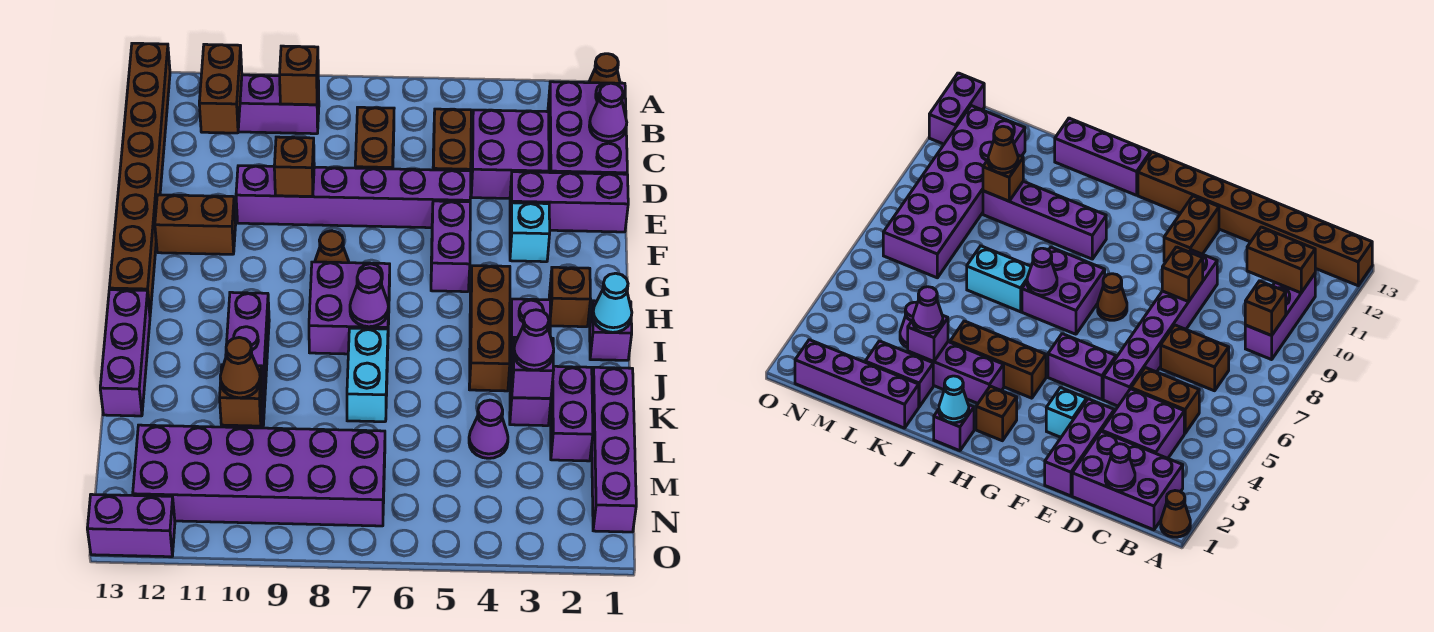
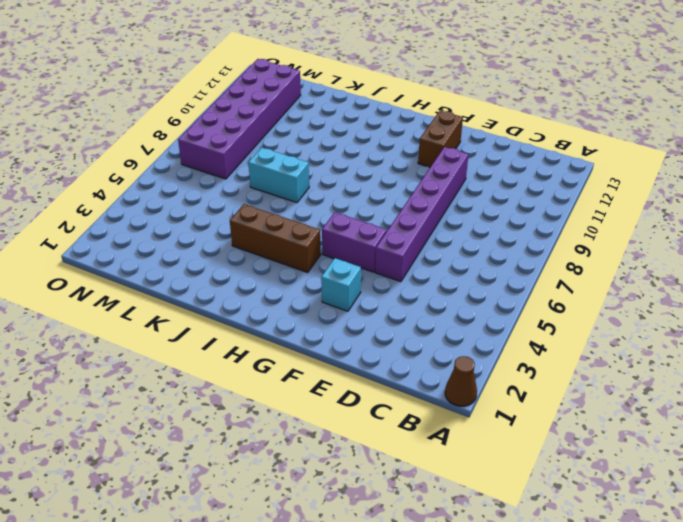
none -> brown brick A13:H13 level 1
none -> purple brick B1:D2 level 1
none -> purple brick B9:B11 level 1
none -> purple brick C3:D4 level 1

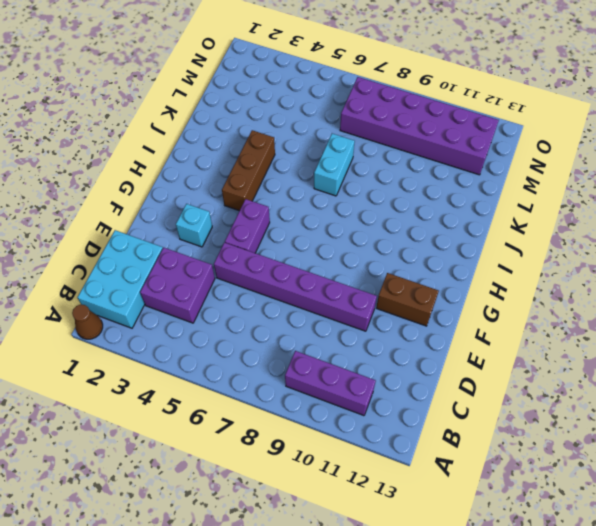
cyan brick B1:D2 level 1 -> purple brick B1:D2 level 1
none -> brown brick A13:H13 level 1
none -> brown brick C5:D5 level 1
none -> brown brick C7:D7 level 1
none -> purple brick E1:E3 level 1

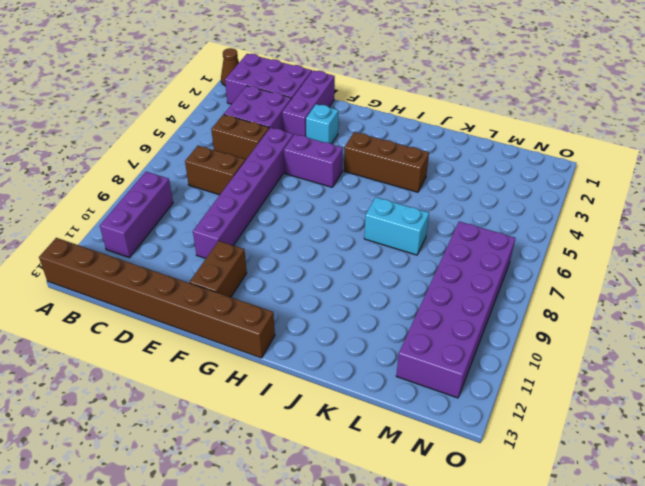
none -> brown cone G8 level 1
none -> brown brick H2 level 1
none -> purple brick H7:I8 level 1
none -> purple brick I1 level 1

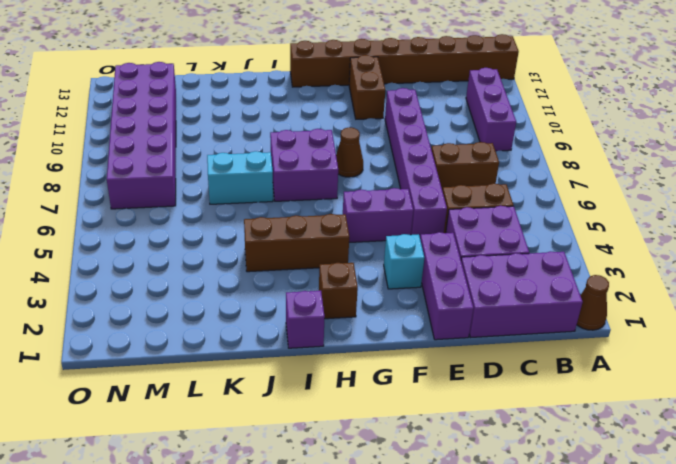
none -> purple brick I3:K3 level 1
none -> purple brick I10:L10 level 1
none -> purple brick I13:K13 level 1
none -> purple brick K1:N1 level 1

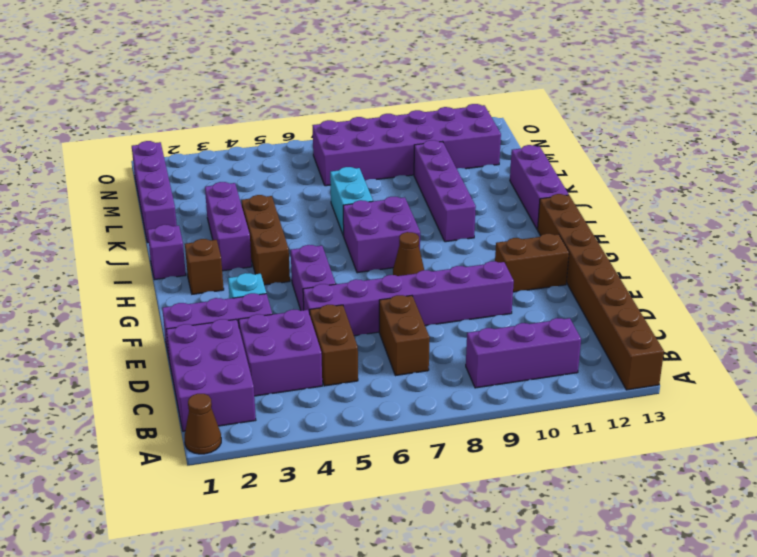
none -> purple brick K2:L2 level 1
none -> purple cone L4 level 1
none -> purple brick O12:O13 level 1
none -> brown brick B9 level 2

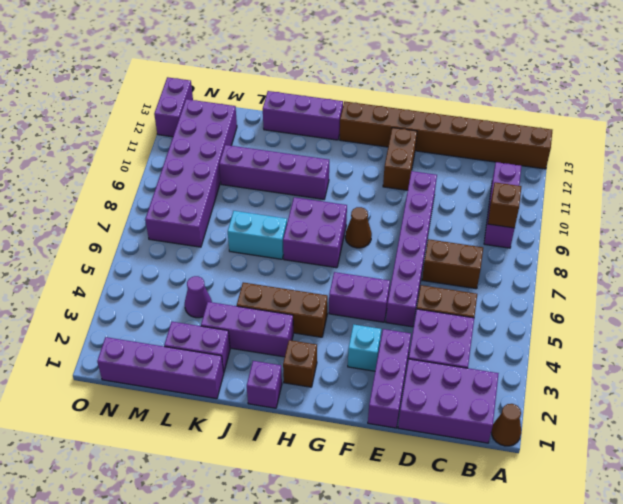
none -> brown brick B11:C11 level 2
none -> purple cone C1 level 2
none -> brown brick E9 level 2
none -> cyan cone I1 level 2

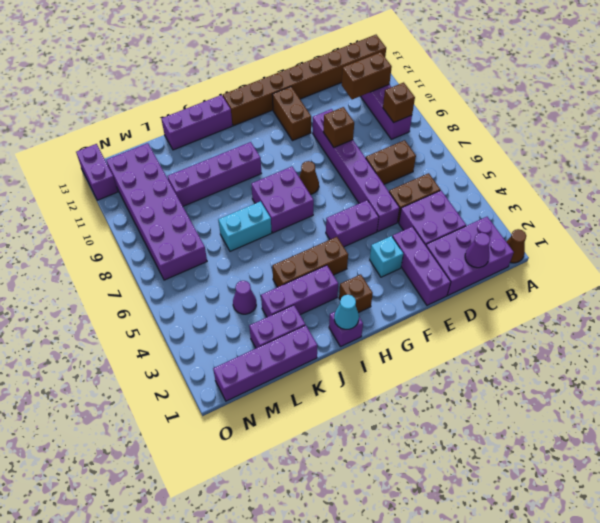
none -> purple cone I7 level 2
none -> purple brick K3 level 2
none -> brown brick L10 level 2
none -> purple cone K3 level 3

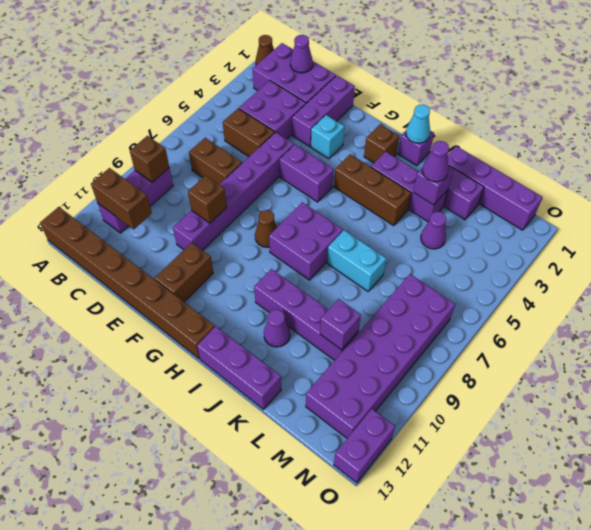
purple cone J11 level 1 -> purple cone I7 level 2
purple brick L10 level 2 -> brown brick L10 level 2
none -> brown cone L10 level 3

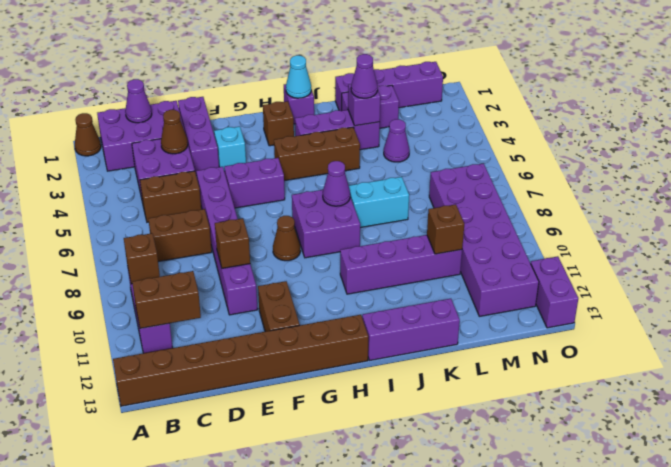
brown cone D3 level 2 -> brown cone L10 level 3

